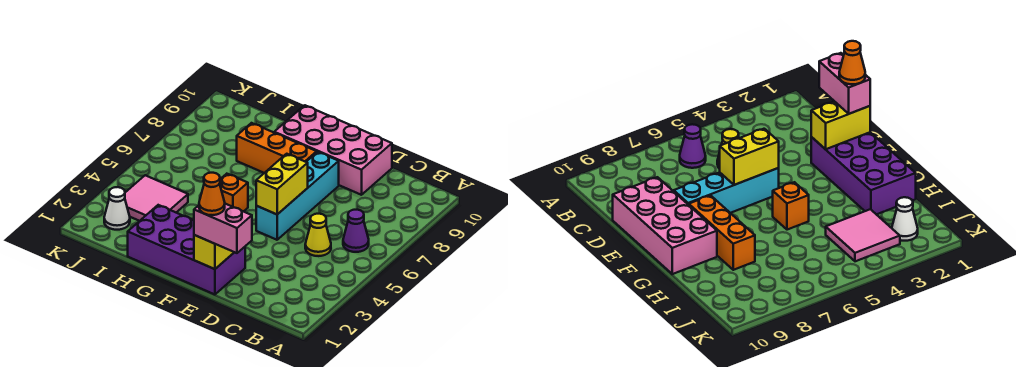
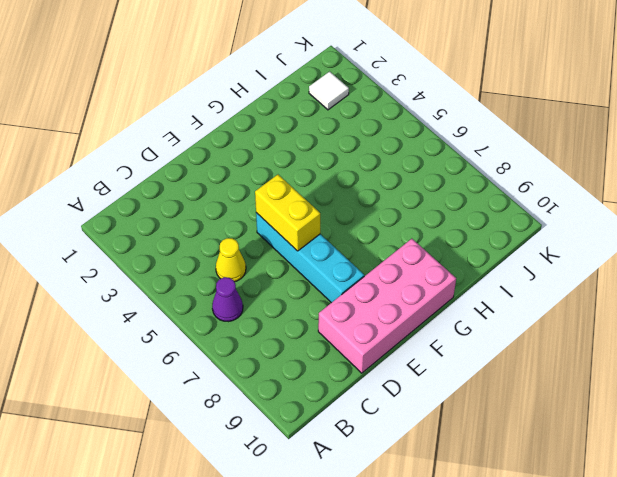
white tile J2 level 1 -> white cone J2 level 1
none -> purple brick E1:H2 level 1
none -> orange brick F8:H8 level 1
none -> orange brick G5 level 1

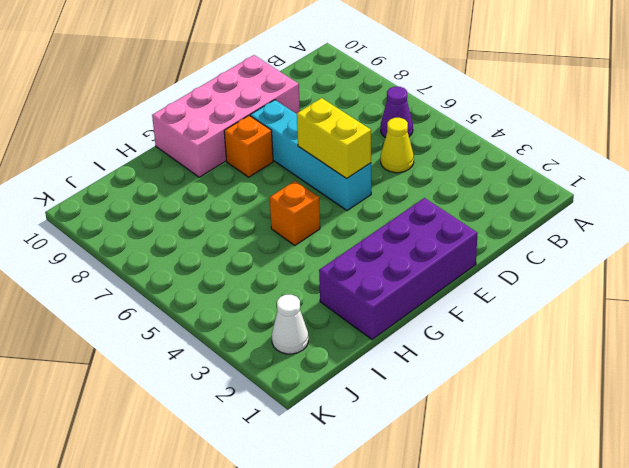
orange brick F8 level 1 -> orange brick F8:H8 level 1
none -> pink tile I3:J4 level 1
none -> yellow brick E1:E2 level 2
none -> pink brick D1:E1 level 3

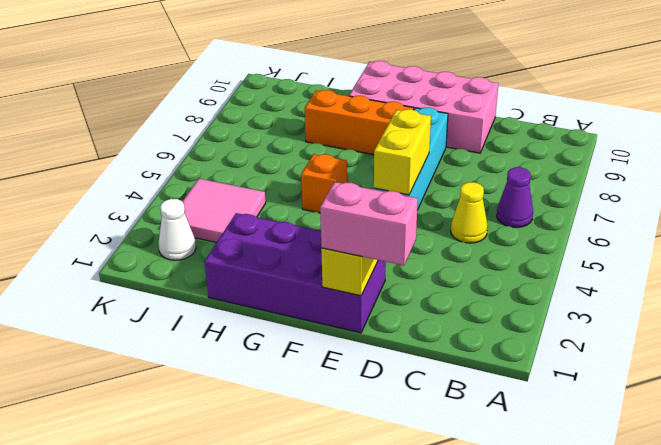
none -> orange cone E1 level 4

